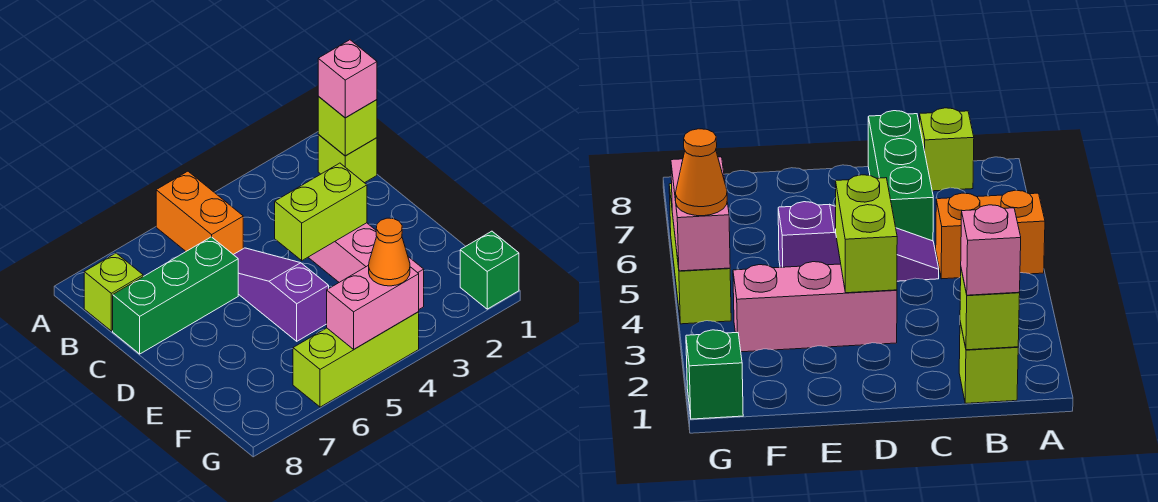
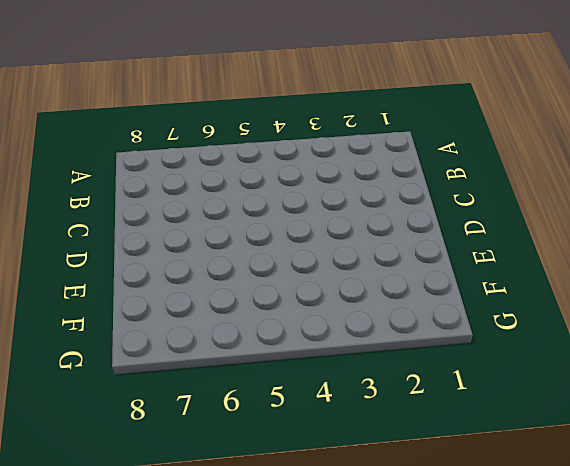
none -> orange brick A5:B5 level 1
none -> lime brick B1 level 1
none -> lime brick B8 level 1

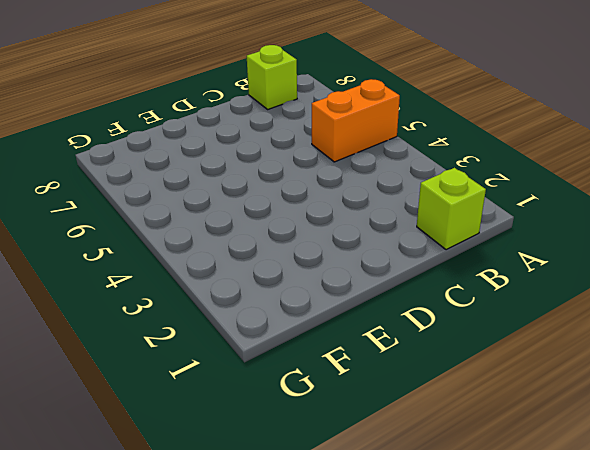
none -> purple slope C5:E5 level 1 top E
none -> green brick C6:C8 level 1
none -> pink brick D3:F3 level 1

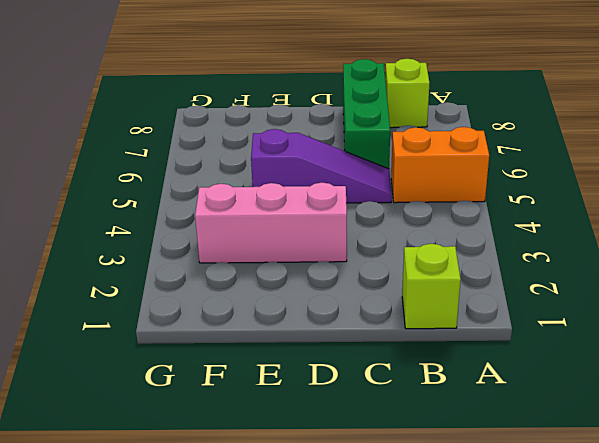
none -> green brick G1 level 1
none -> lime brick G4:G6 level 1
none -> lime brick B1 level 2

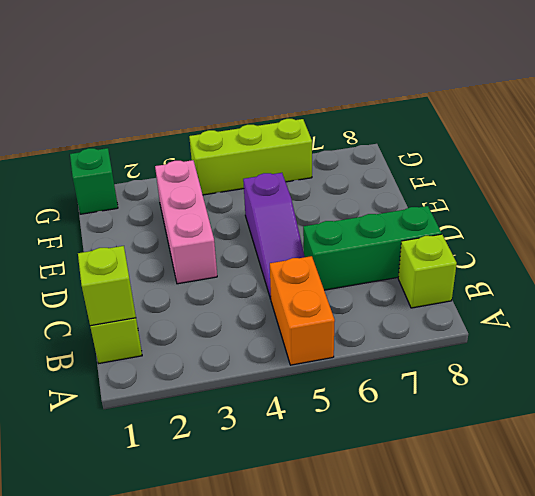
none -> lime brick D3:D4 level 2
none -> pink brick G4:G5 level 2
none -> pink brick B1 level 3

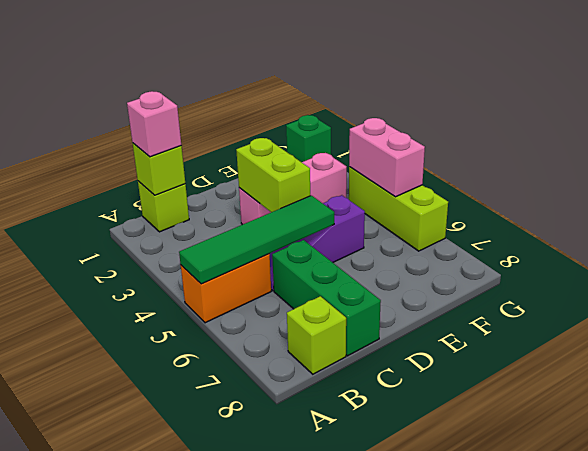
green tile A5:D5 level 2 -> none
none -> orange cone G4 level 3

